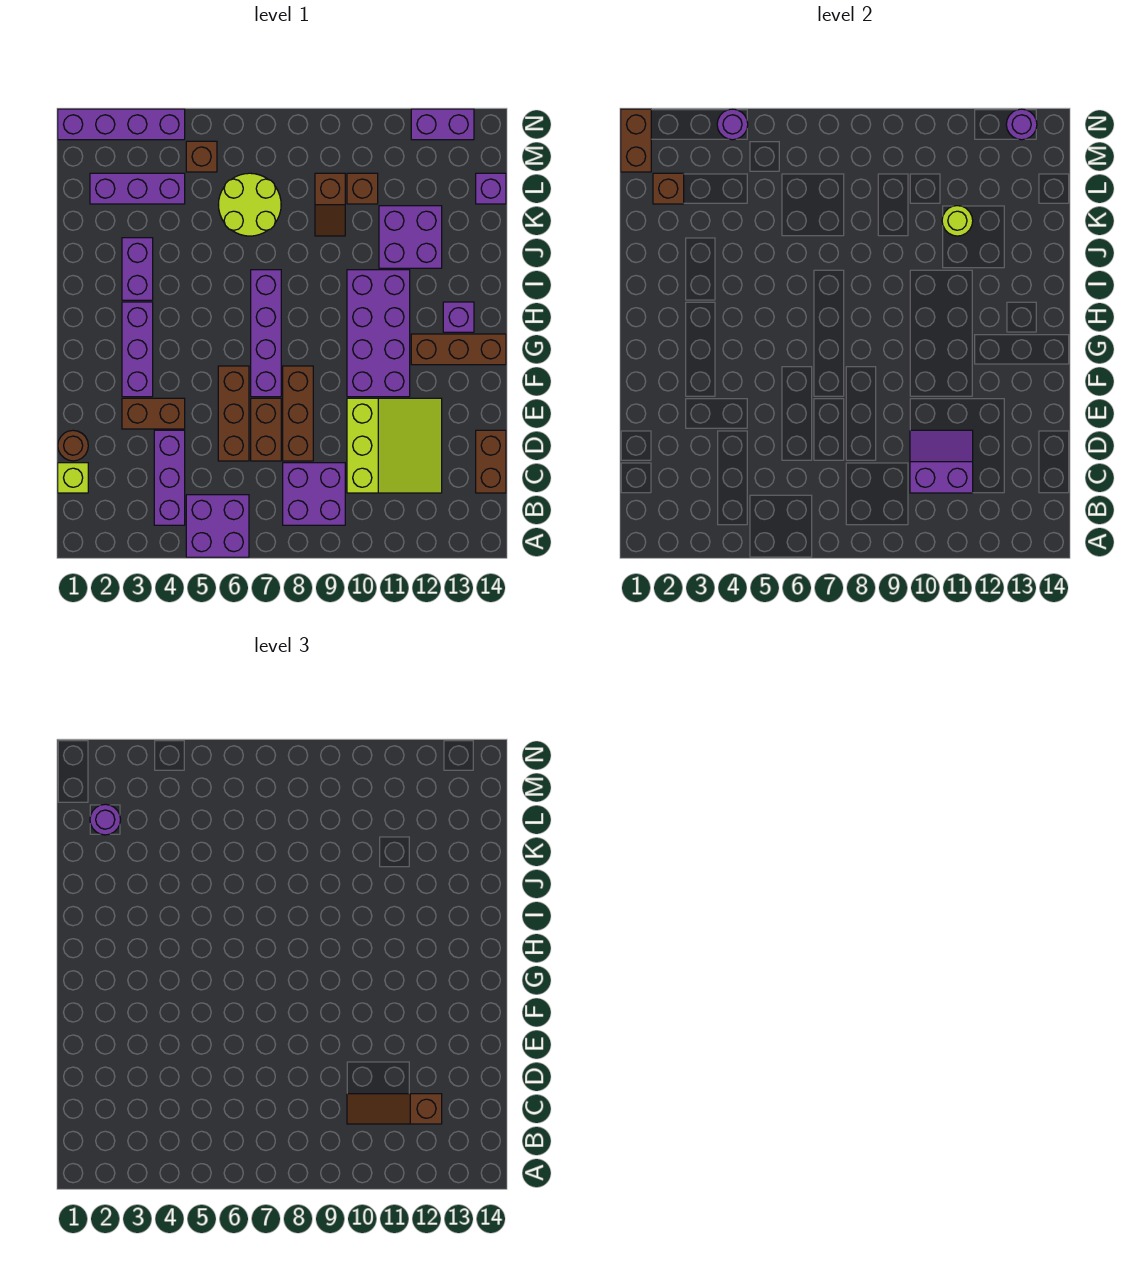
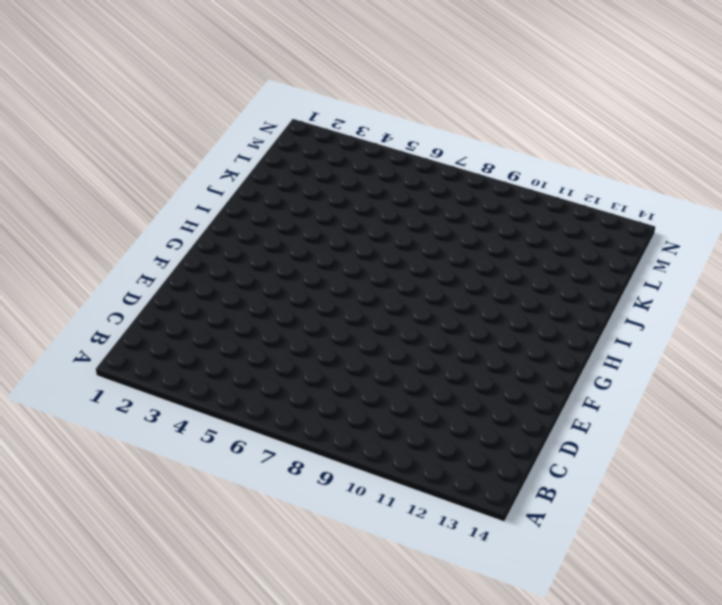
none -> purple brick A5:B6 level 1
none -> purple brick B4:D4 level 1
none -> purple brick B8:C9 level 1
none -> lime brick C1 level 1

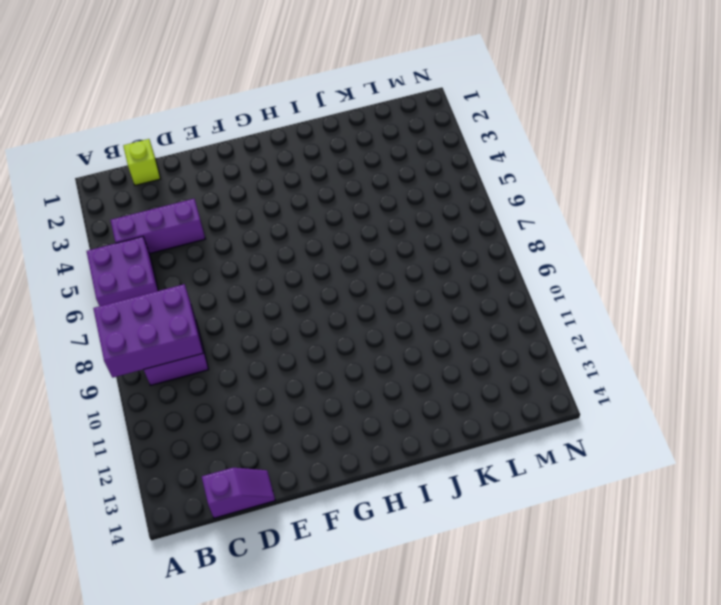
purple brick A8:C9 level 2 -> none
purple slope C14:D14 level 1 top C -> brown brick C14:D14 level 1
none -> lime slope C10:E12 level 1 top 10
none -> brown round brick D1 level 1
none -> brown brick D6:F6 level 1
none -> brown brick D7:E7 level 1

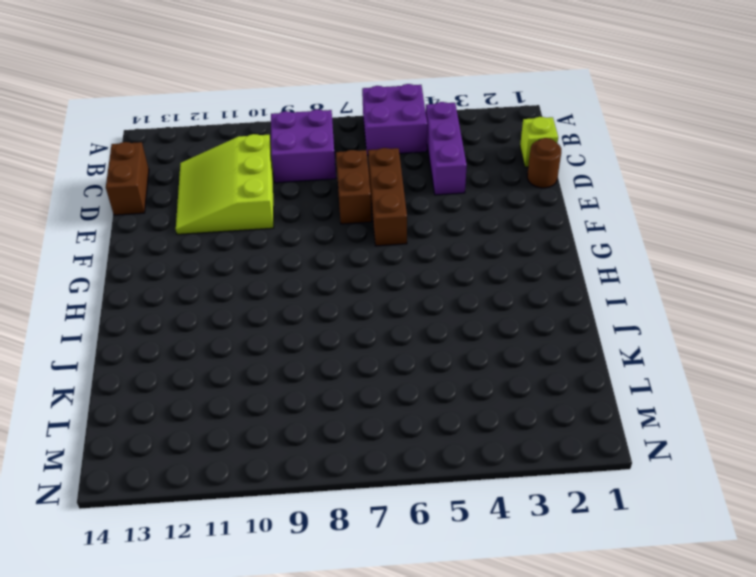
none -> brown brick D8:F8 level 1
none -> brown brick E3:E4 level 1
none -> purple brick F3:H3 level 1
none -> purple brick F7:I7 level 1

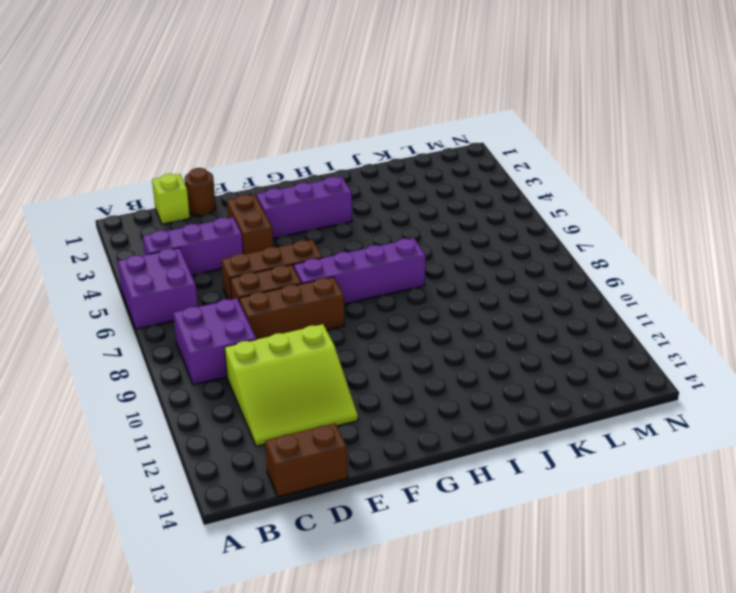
none -> purple brick F10:I11 level 1
none -> brown brick G12:G14 level 1
none -> purple brick H13 level 1
none -> purple brick I3:J3 level 1

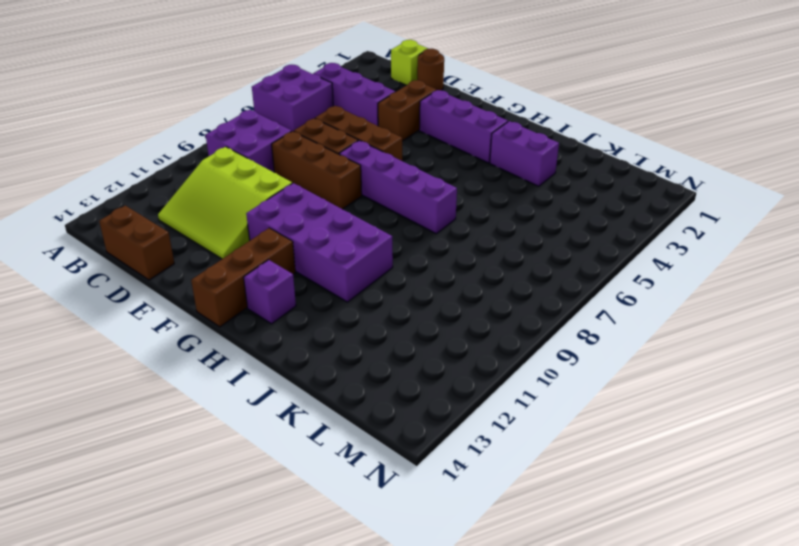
none -> purple brick J11:K12 level 1
none -> lime round brick K6:L7 level 1
none -> brown slope K9:L9 level 1 top L
none -> purple brick L2:L4 level 1

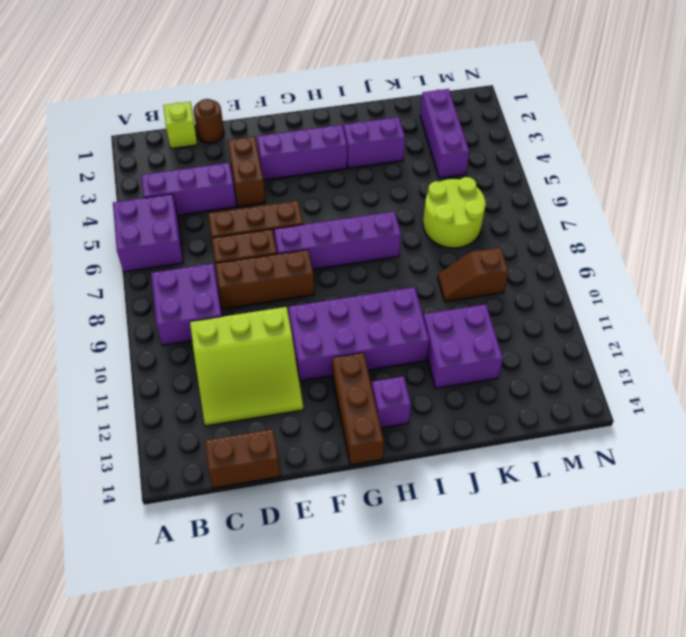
none -> brown brick L10 level 1
none -> purple brick L14 level 1
none -> brown brick M5 level 1
none -> purple brick N1:N4 level 1

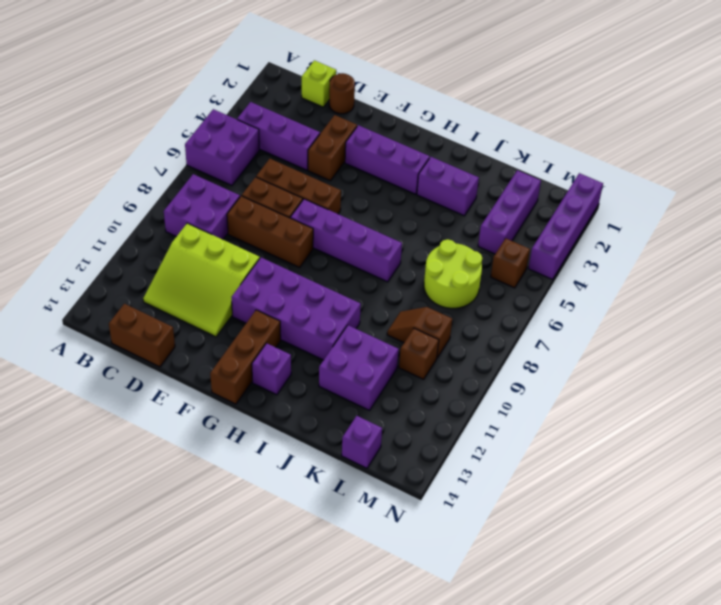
none -> purple brick N12:N13 level 1
none -> purple slope C10:D11 level 2 top C
none -> lime round brick K11 level 2
none -> brown brick L2 level 2

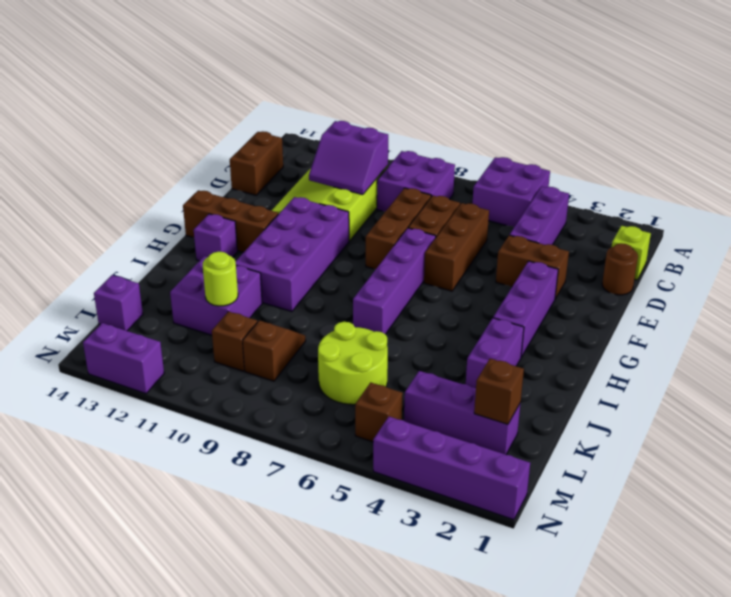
none -> brown brick M1:N1 level 2
none -> purple round brick N4 level 2
none -> purple round brick N13 level 2
none -> brown slope C10:C12 level 3 top 12

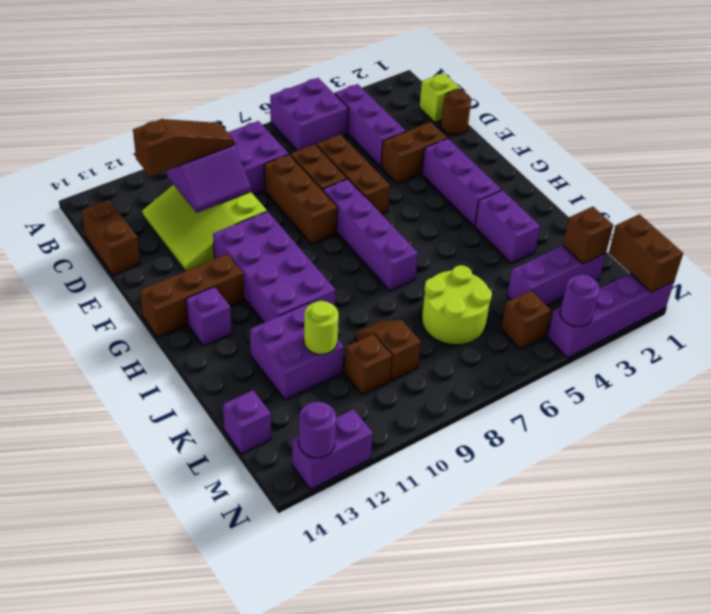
none -> purple round brick L2 level 3

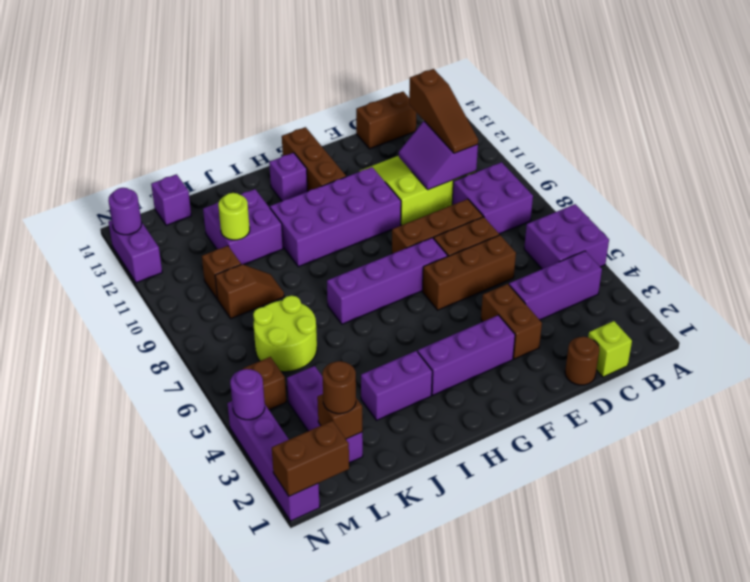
brown round brick L2 level 3 -> purple round brick L2 level 3

